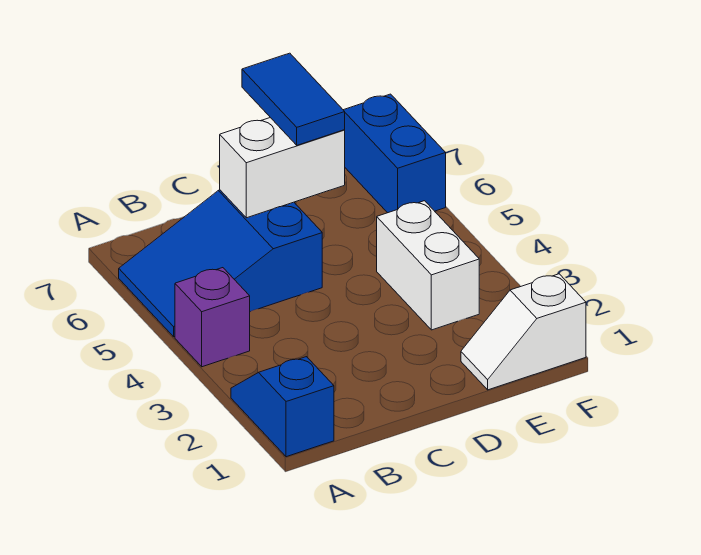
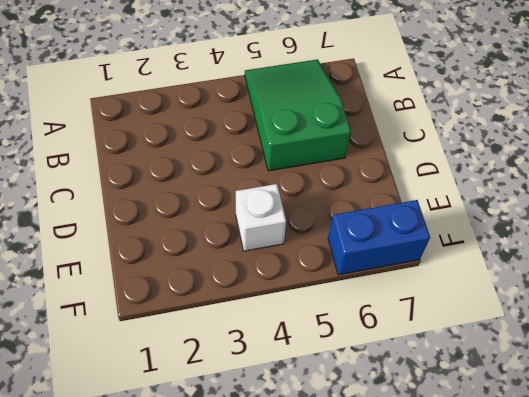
green slope A5:C6 level 1 top C -> blue slope A5:C6 level 1 top C
white brick E4 level 1 -> white brick E3:E4 level 1
none -> blue slope A1:A2 level 1 top 1
none -> purple brick A4 level 1

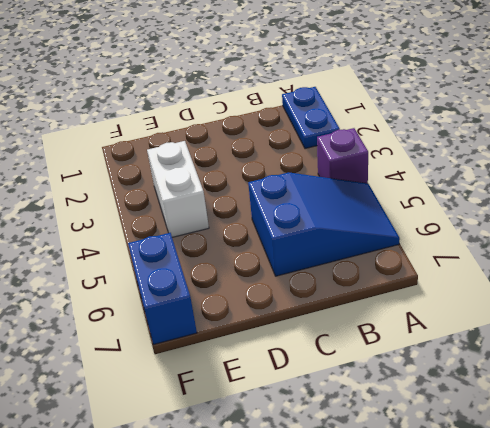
blue plate A1:A2 level 1 -> blue slope A1:A2 level 1 top 1
none -> white slope E1:F1 level 1 top F
none -> white brick C6:D6 level 2

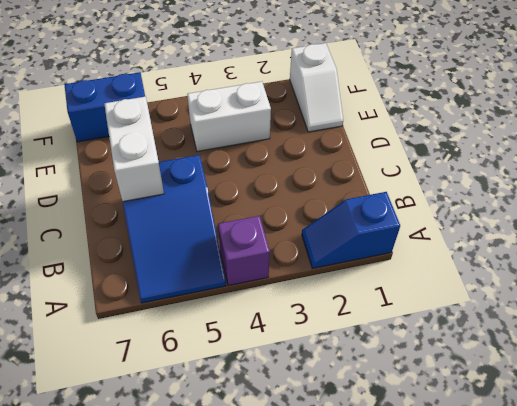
none -> blue tile D6:D7 level 3

